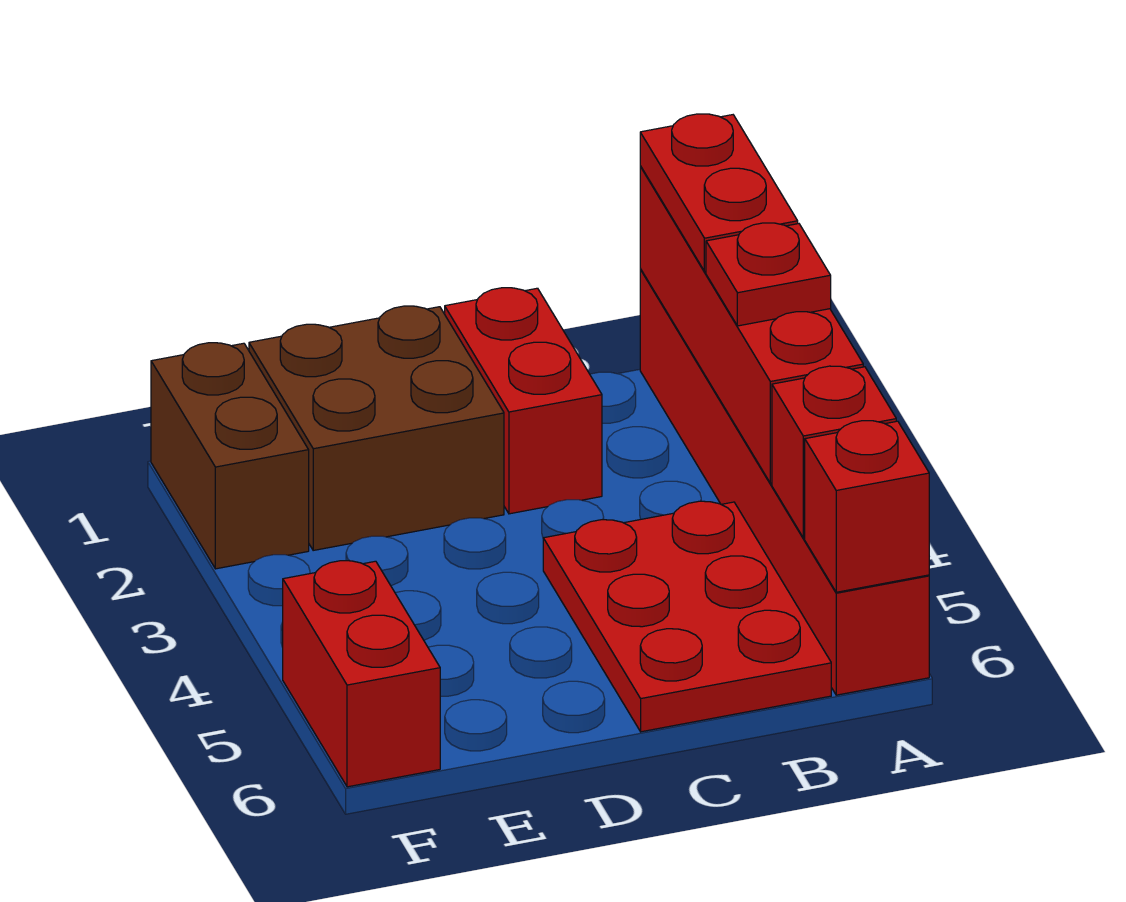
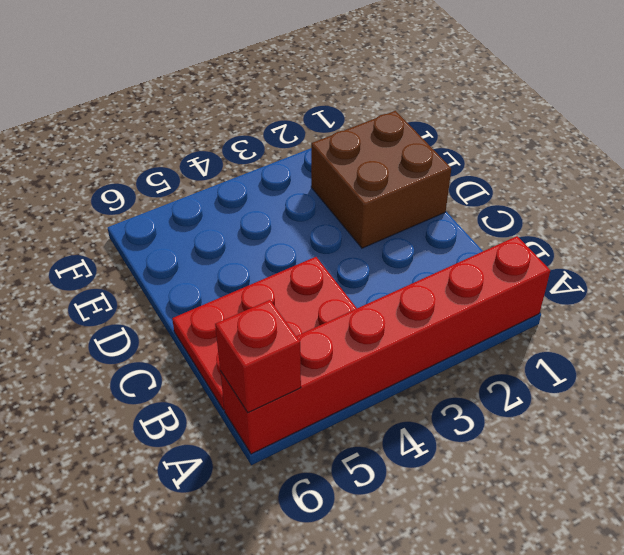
none -> red brick C1:C2 level 1
none -> brown brick F1:F2 level 1

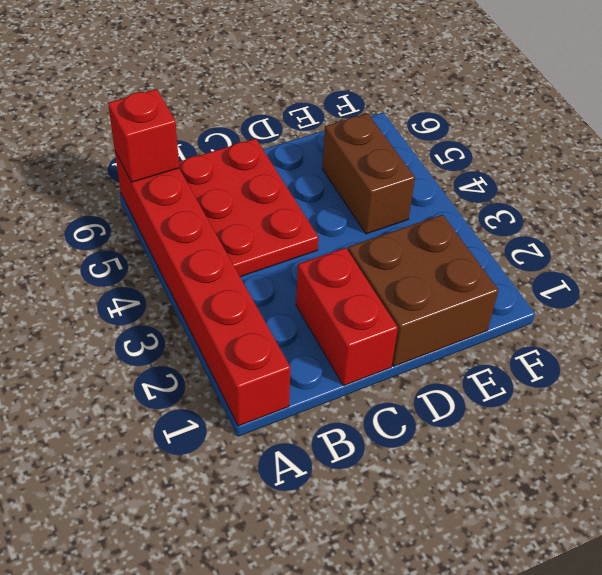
brown brick E4:E5 level 1 -> brown brick F1:F2 level 1
none -> red brick F5:F6 level 1
none -> red brick A1:A4 level 2

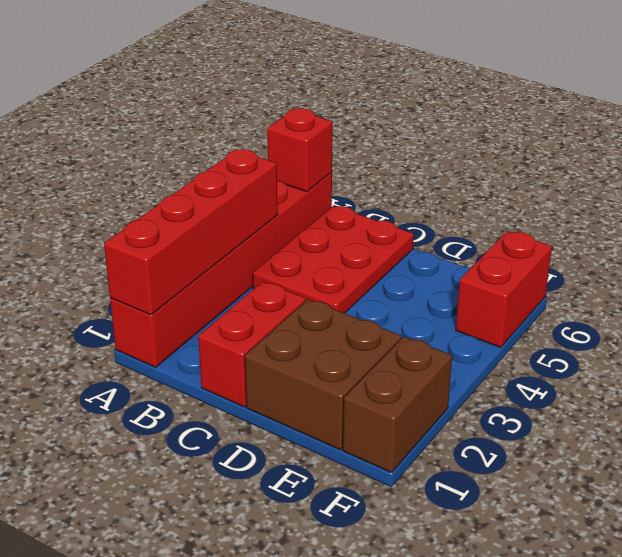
none -> red brick A5 level 2
none -> red plate A1:A2 level 3

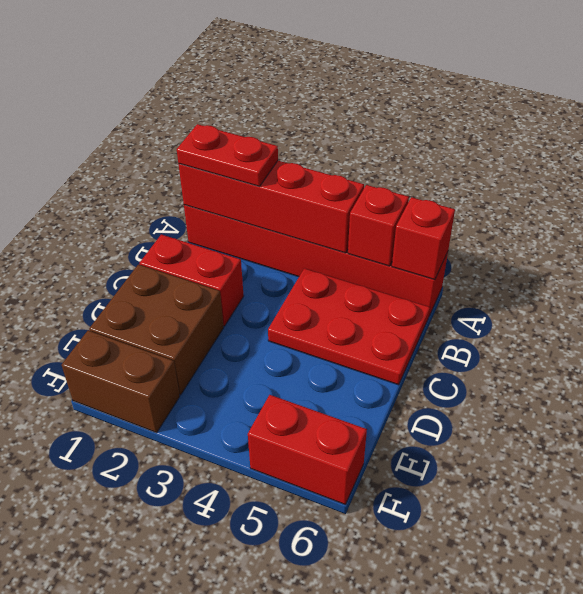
none -> red plate A3 level 3

